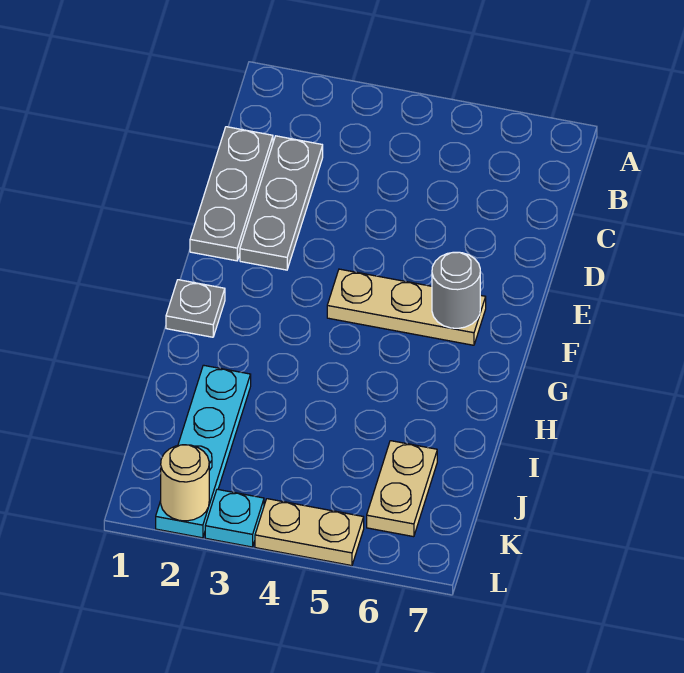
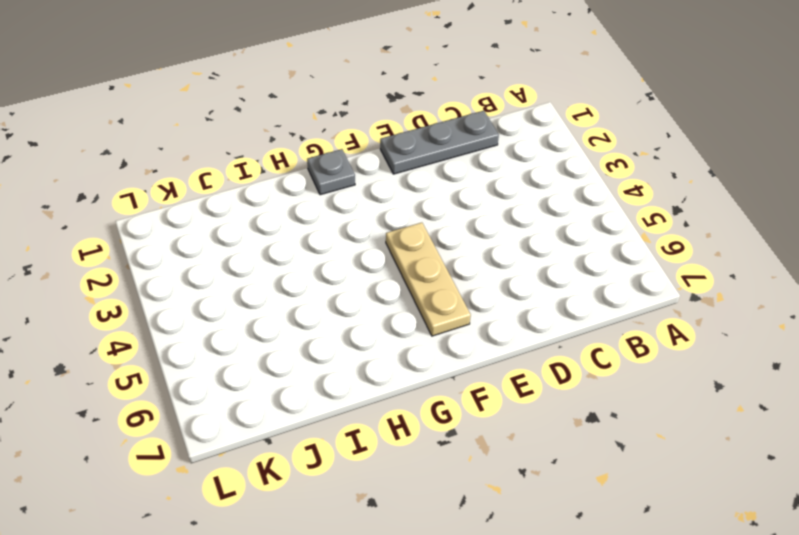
none -> grey plate C2:E2 level 1
none -> cyan plate I2:L2 level 1

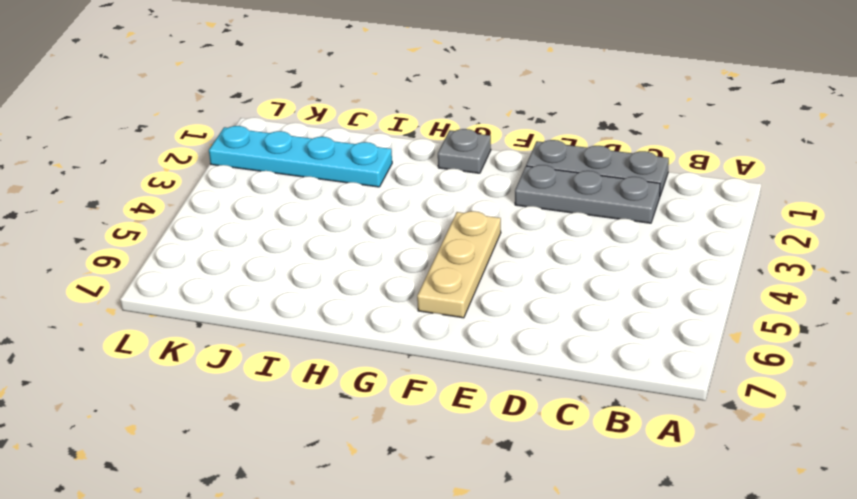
none -> tan plate J6:K6 level 1
none -> cyan plate L3 level 1

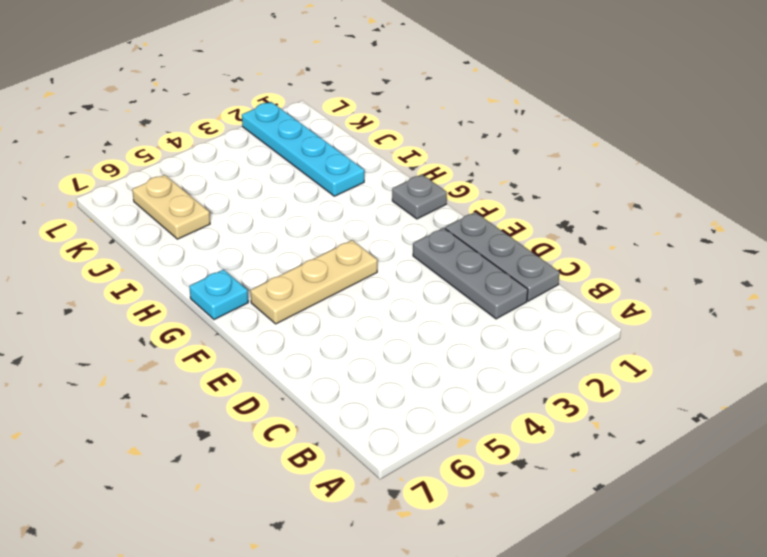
cyan plate G7 level 1 -> cyan plate L3 level 1
none -> tan plate L4:L5 level 1
none -> grey round brick F6 level 2

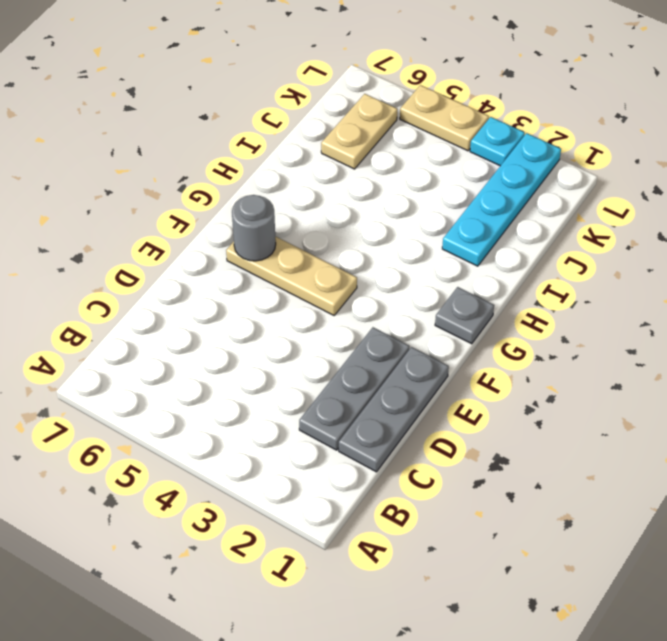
none -> tan round brick L2 level 2

